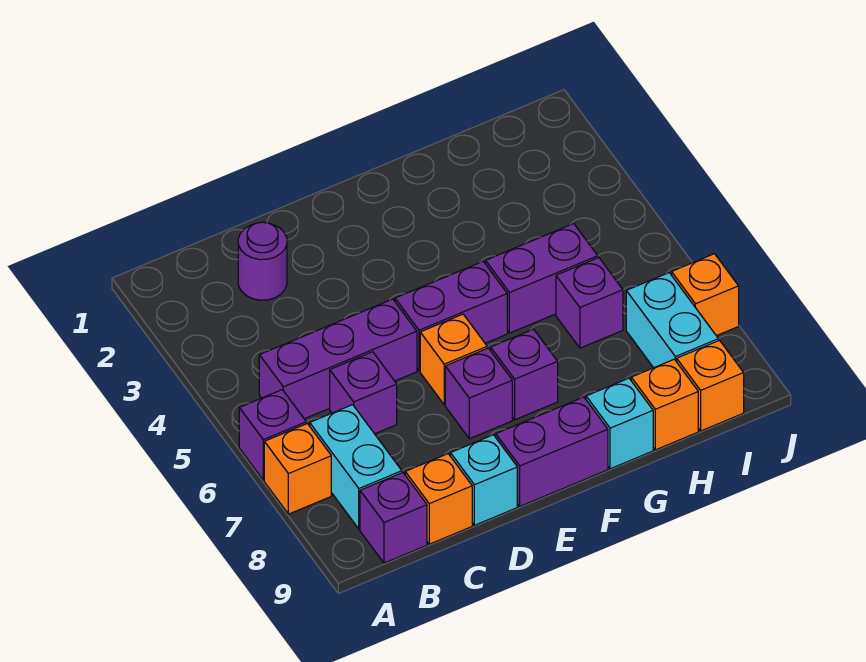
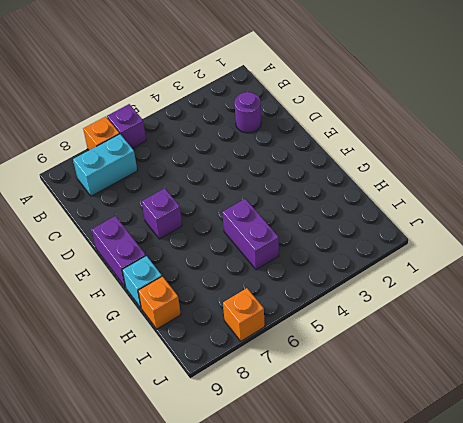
none -> purple brick B5:D5 level 1
none -> purple brick B9 level 1
none -> purple brick C6 level 1

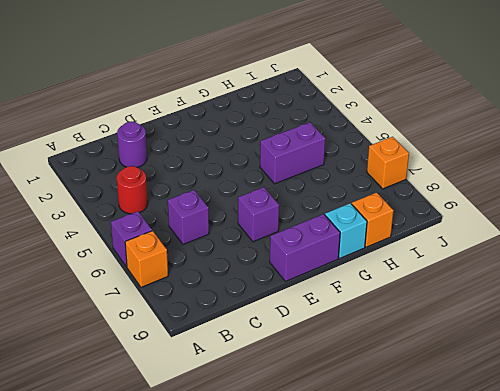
red round brick B4 level 1 -> none
none -> purple brick B5:D5 level 1
none -> cyan brick B7:B8 level 1
none -> purple brick B9 level 1

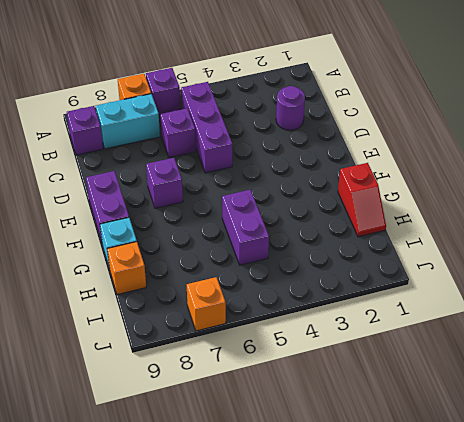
red slope G1:H1 level 1 top G -> none
none -> orange brick C9 level 1
none -> cyan brick D9 level 1
none -> purple brick E5:F5 level 1

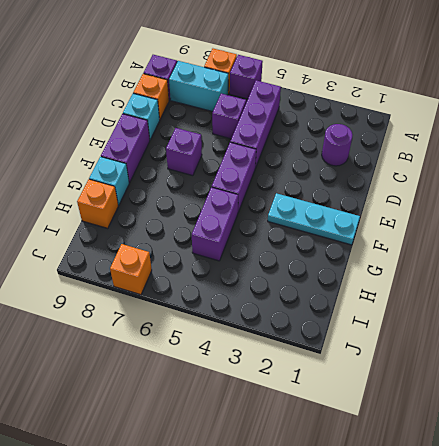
cyan plate F1:F3 level 1 -> none
none -> orange brick E6 level 1
none -> purple brick F7 level 1
none -> purple brick H6 level 1

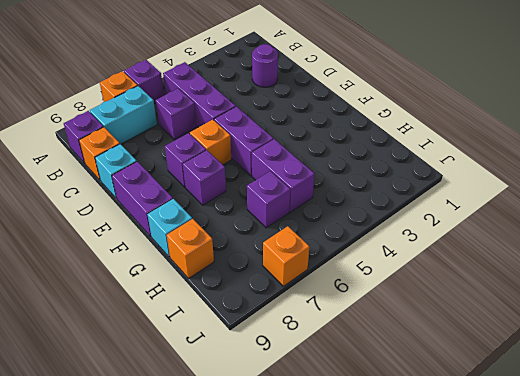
none -> cyan brick I7:I8 level 1
none -> orange brick I9 level 1

